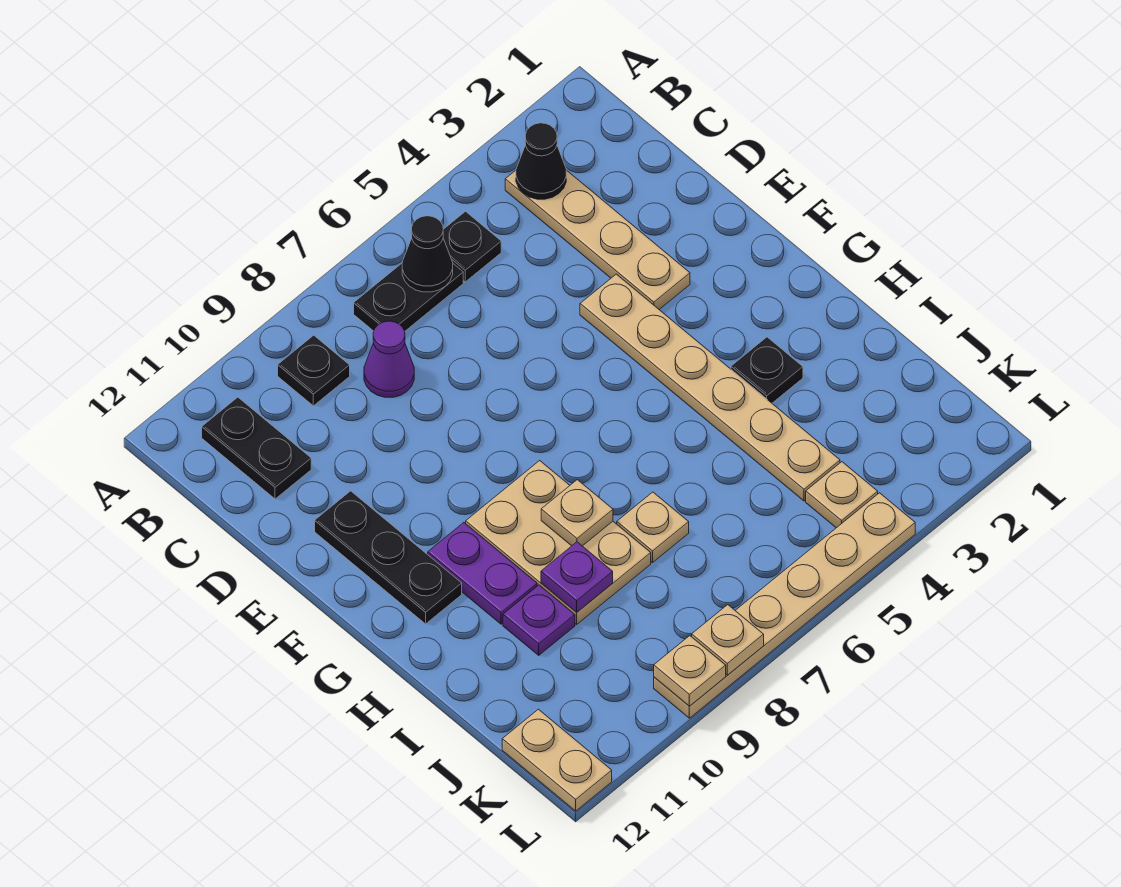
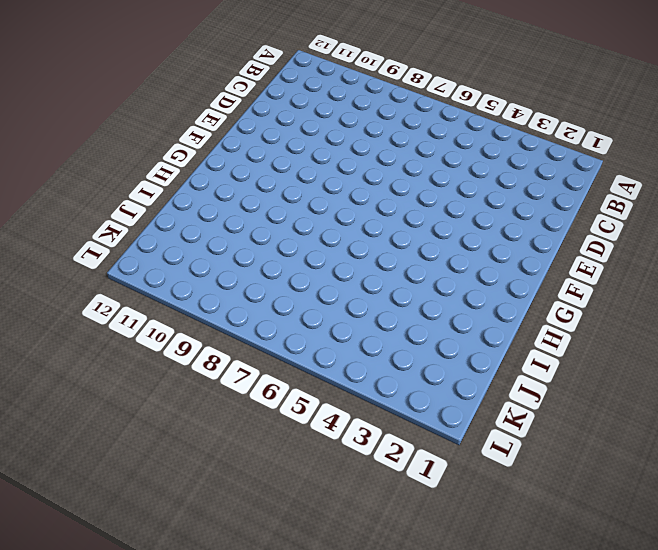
none -> tan plate B3:E3 level 1
none -> black plate B5 level 1
none -> black plate B6:B7 level 1

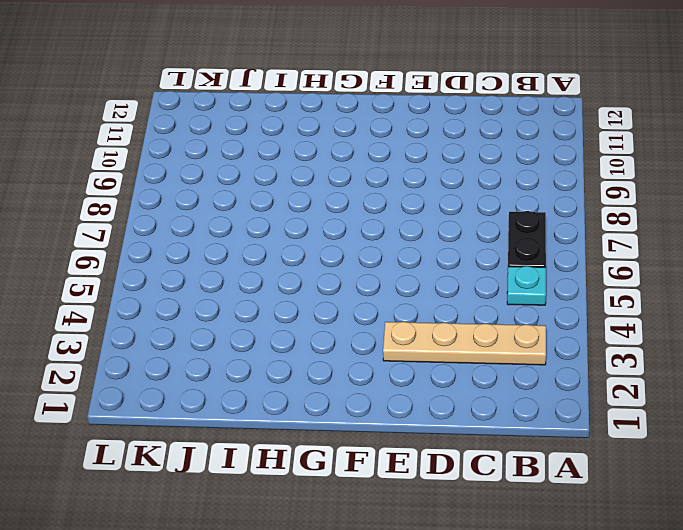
cyan plate B5 level 1 -> black plate B5 level 1
none -> black plate B9 level 1
none -> black plate B11:C11 level 1
none -> purple cone C8 level 1

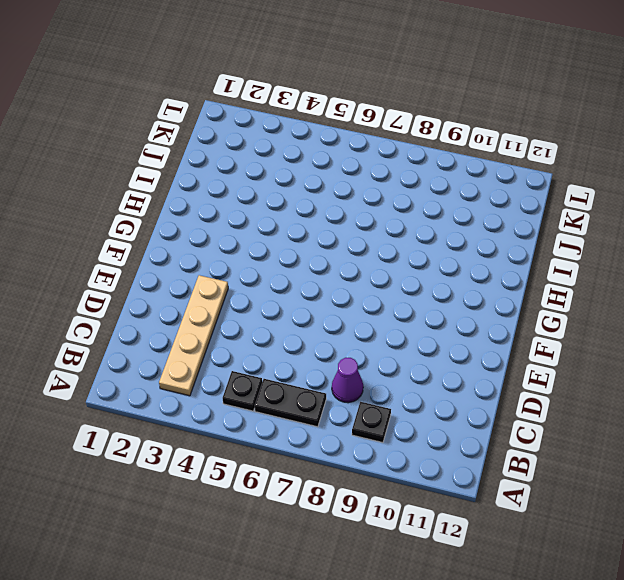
none -> black plate B11:C11 level 1
none -> tan plate E4:J4 level 1
none -> black plate E11:G11 level 1

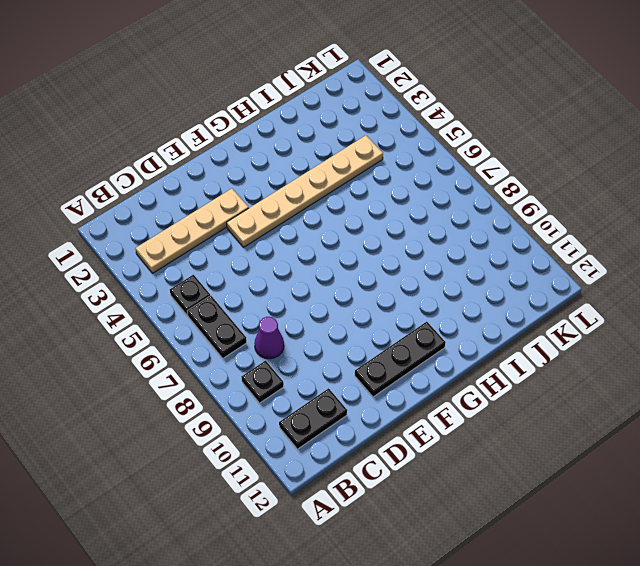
none -> tan plate G8:I9 level 1
none -> purple plate G10:H10 level 1
none -> black plate H3 level 1

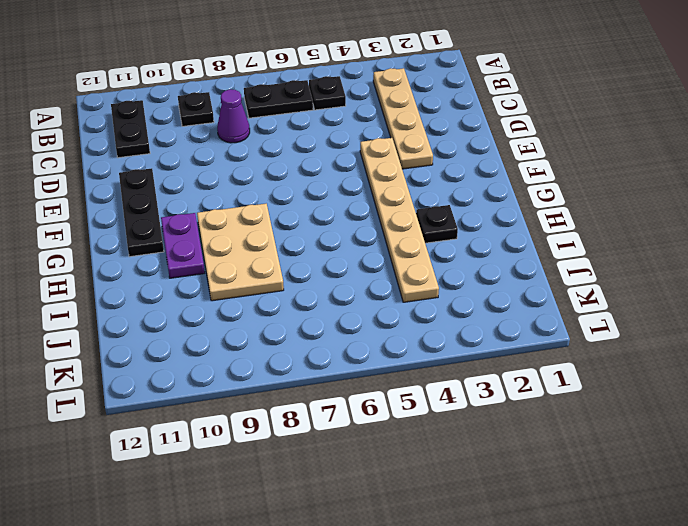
none -> tan plate I7 level 1
none -> purple plate I10 level 1
none -> tan plate K4 level 1

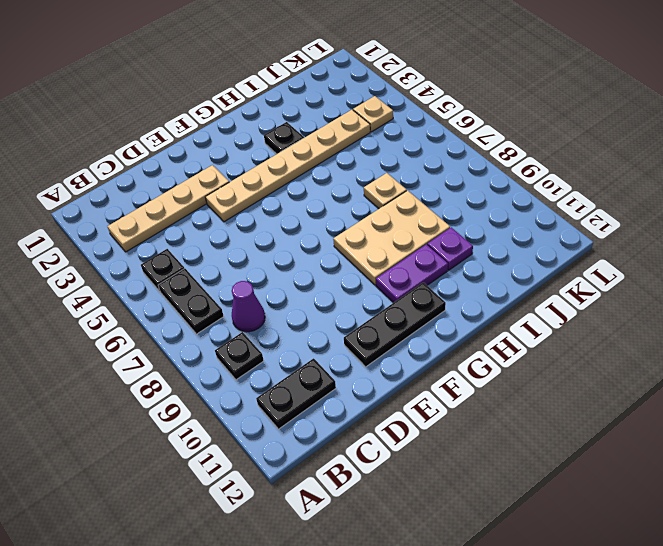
none -> tan plate K12:L12 level 1
none -> tan plate L4:L9 level 1
none -> black cone B3 level 2

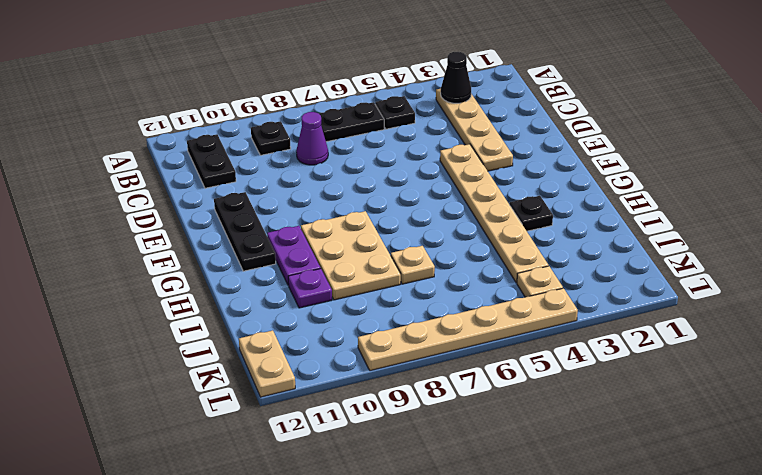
none -> black cone B6 level 2
none -> tan plate H8 level 2
none -> purple plate I9 level 2

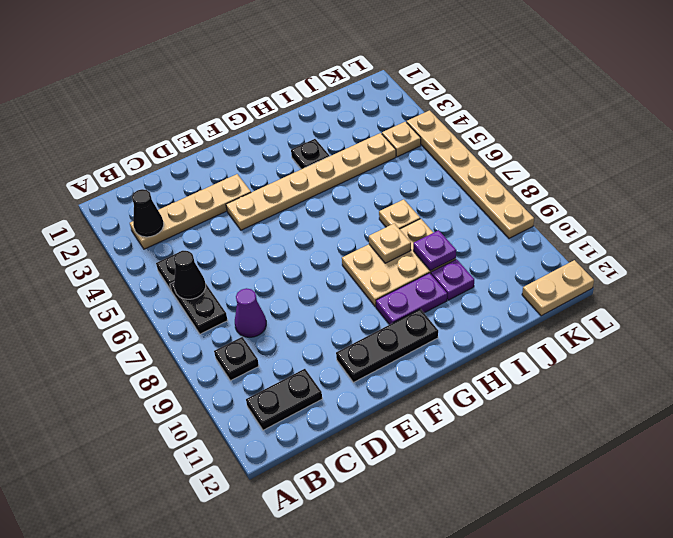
none -> tan plate L8 level 2
none -> tan plate L9 level 2

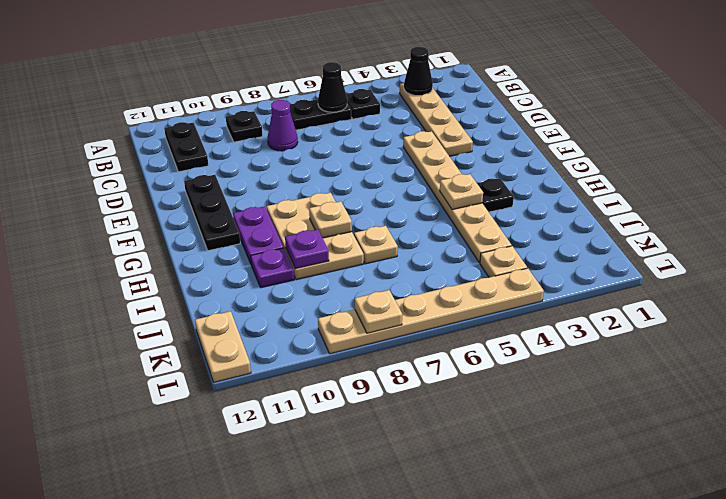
tan plate H4 level 2 -> tan plate L9 level 2

